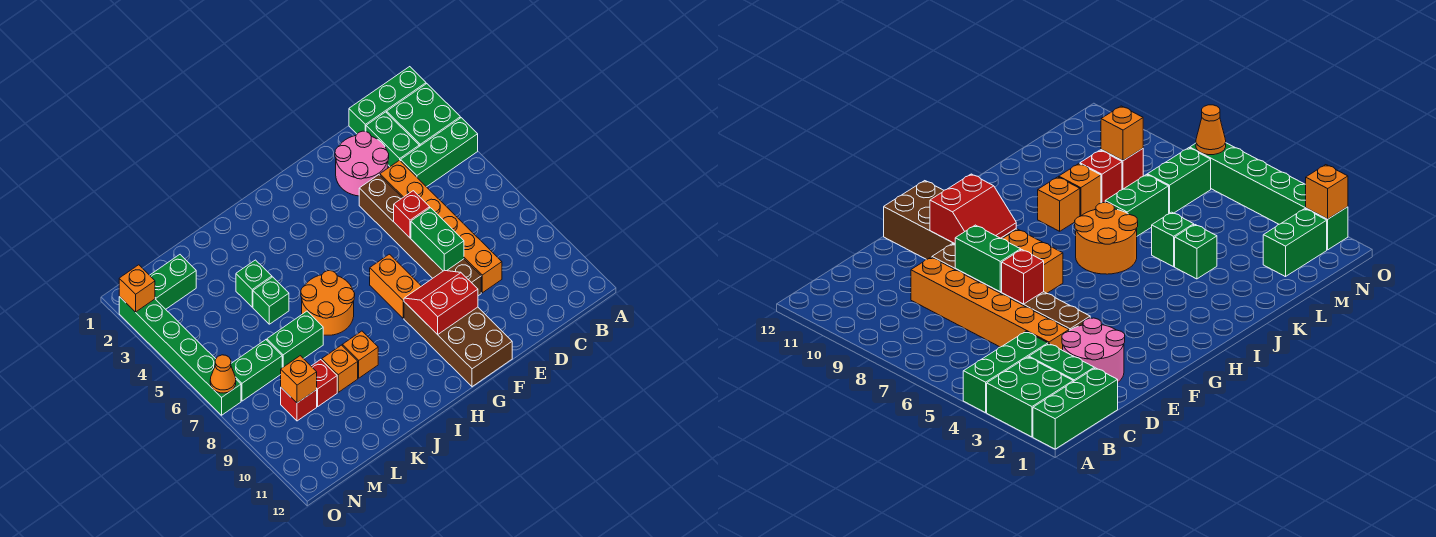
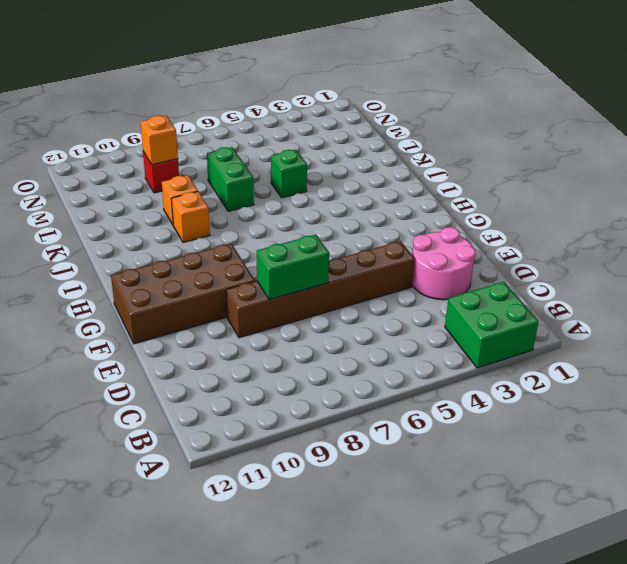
none -> green brick A1:C1 level 1
none -> green brick A4:C4 level 1
none -> green brick C2:C3 level 1

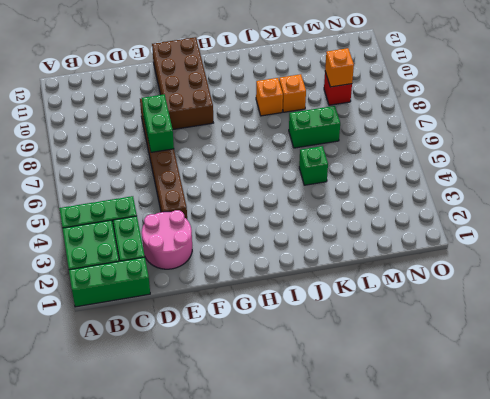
none -> orange brick D4:D9 level 1
none -> orange brick G7:G8 level 1
none -> orange round brick I6:J7 level 1

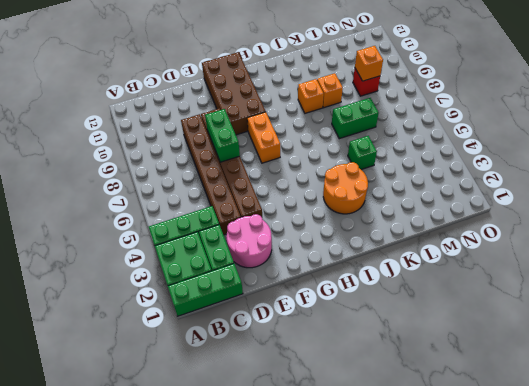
brown brick D4:D9 level 1 -> orange brick D4:D9 level 1
orange round brick I3:J4 level 1 -> orange round brick I6:J7 level 1
none -> green brick K4 level 1
none -> red brick L9 level 1
none -> green brick M2:N2 level 1

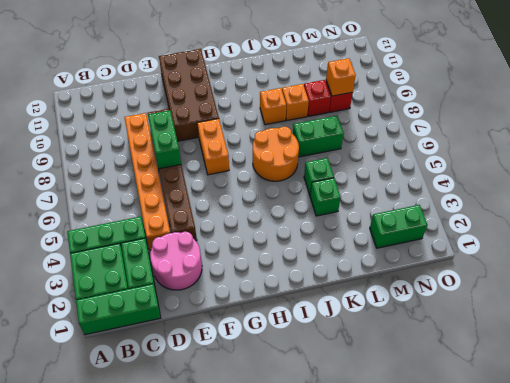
none -> green brick M7:N7 level 1
none -> green brick O2:O7 level 1
none -> red brick E6 level 2

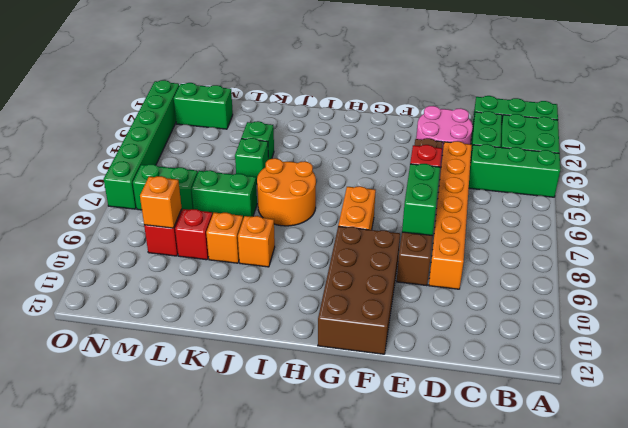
none -> red slope F9:G10 level 2 top 10
none -> orange brick O2 level 2
none -> orange cone O7 level 2

